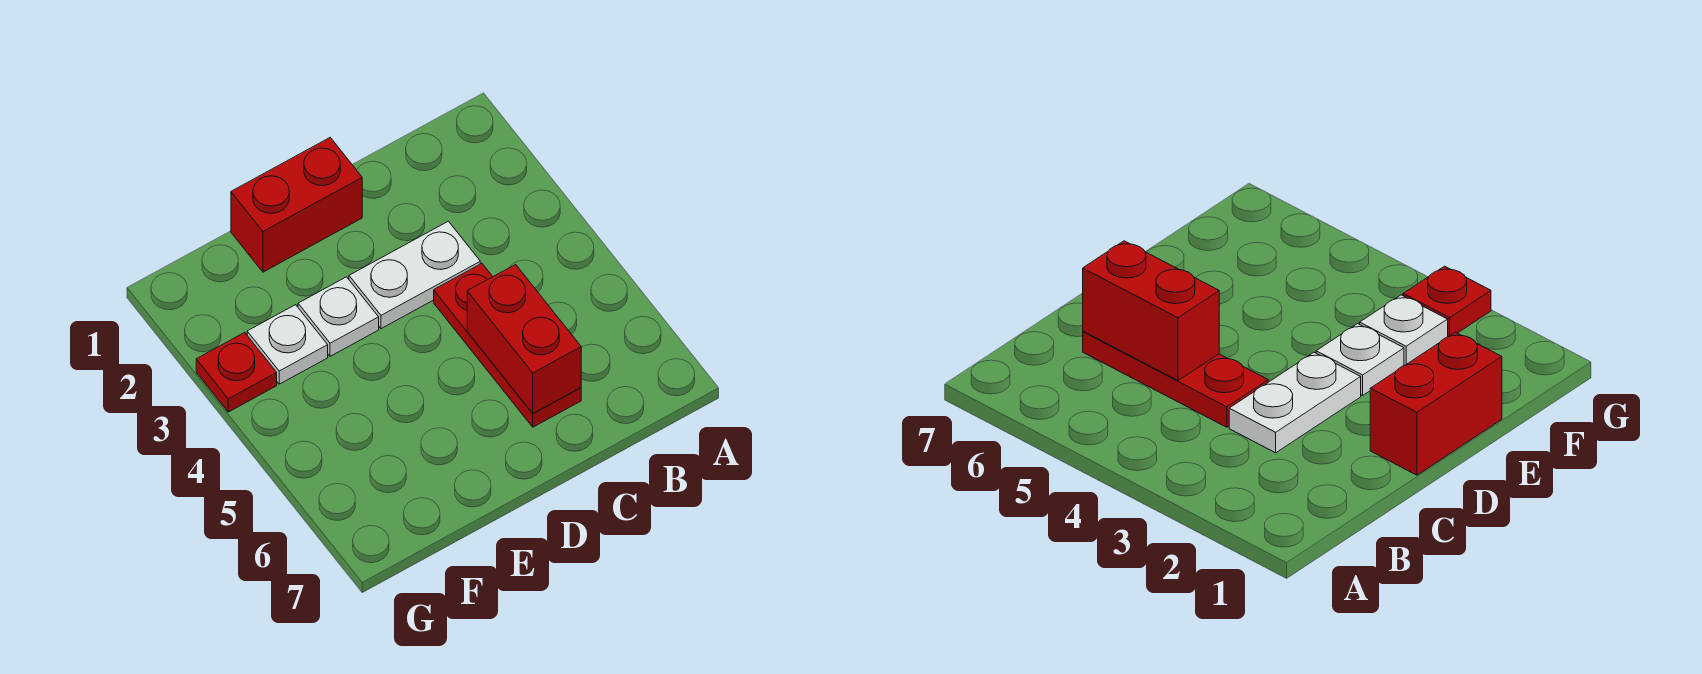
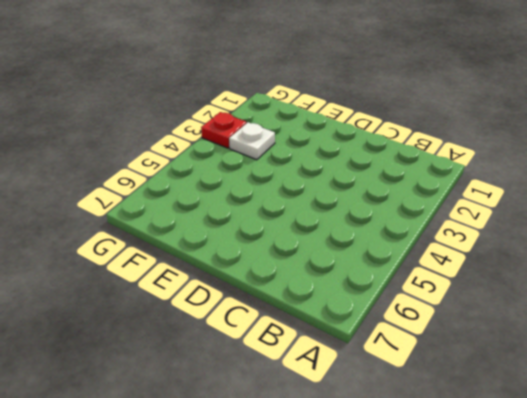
none -> white plate C3:D3 level 1
none -> red plate C4:C6 level 1

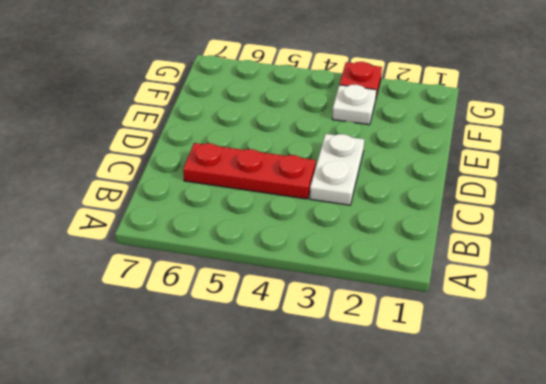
none -> red brick D1:E1 level 1
none -> white plate E3 level 1

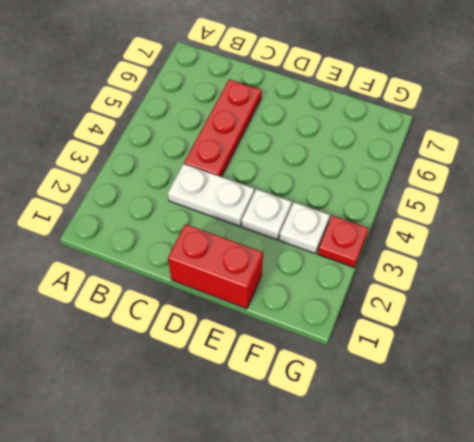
none -> red brick C5:C6 level 2

